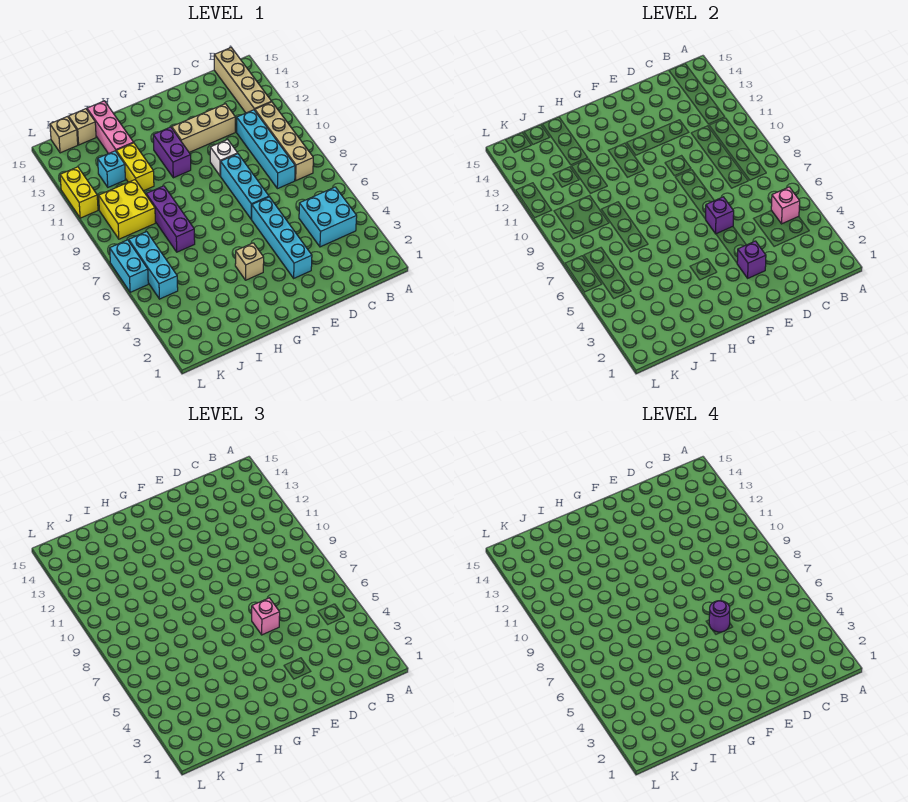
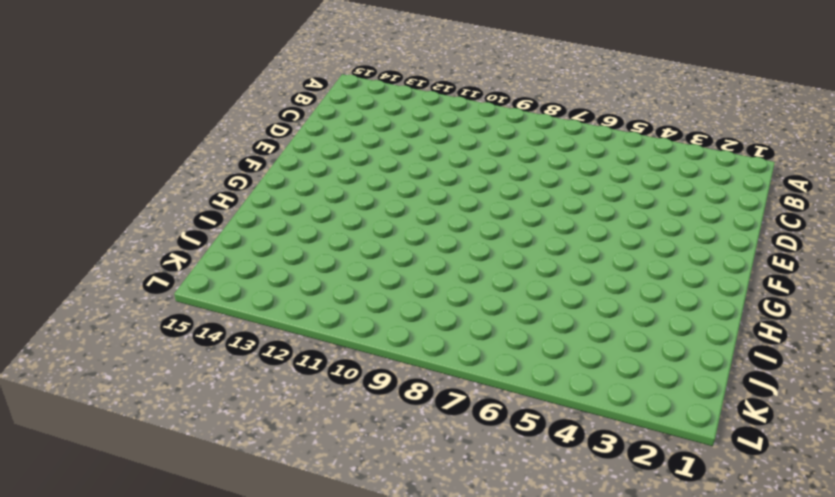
none -> cyan brick B4:C5 level 1
none -> tan brick B8:B11 level 1
none -> tan brick B12:B15 level 1

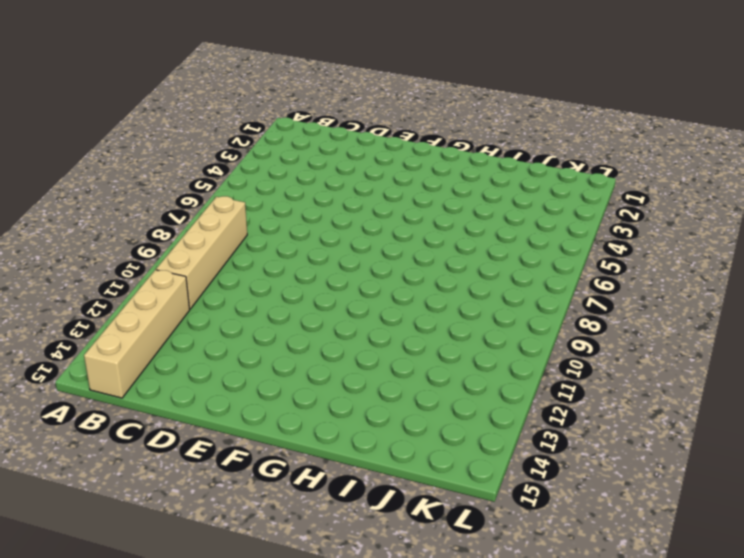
none -> cyan brick B4:C5 level 1
none -> cyan brick C8:C11 level 1
none -> tan brick D12:F12 level 1

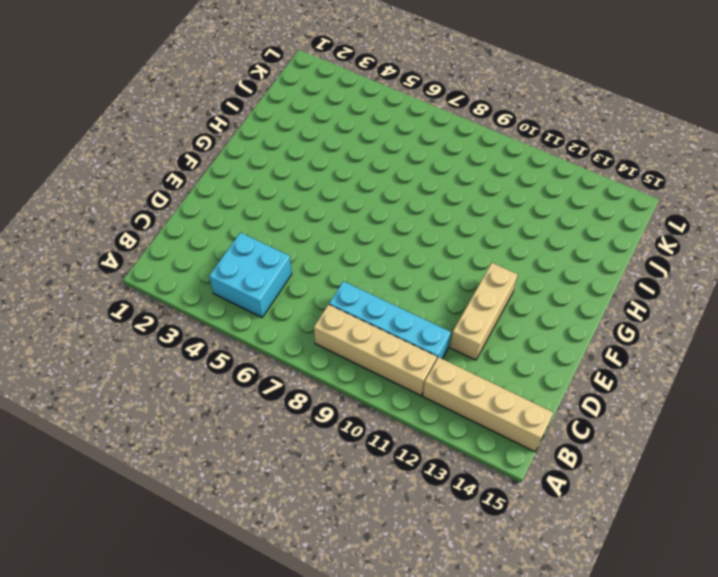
none -> cyan brick E3:E6 level 1
none -> cyan brick E7:E9 level 1
none -> white brick E10 level 1

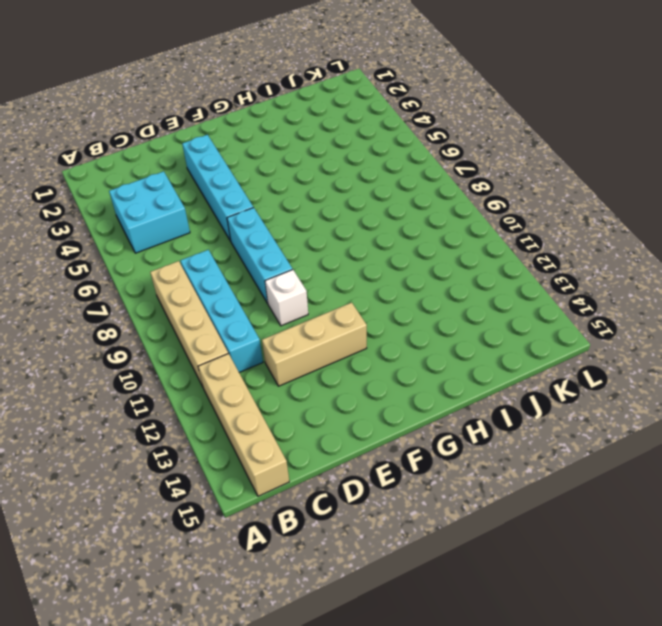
none -> tan brick G4 level 1
none -> purple brick G11:G12 level 1
none -> purple brick I7:I9 level 1

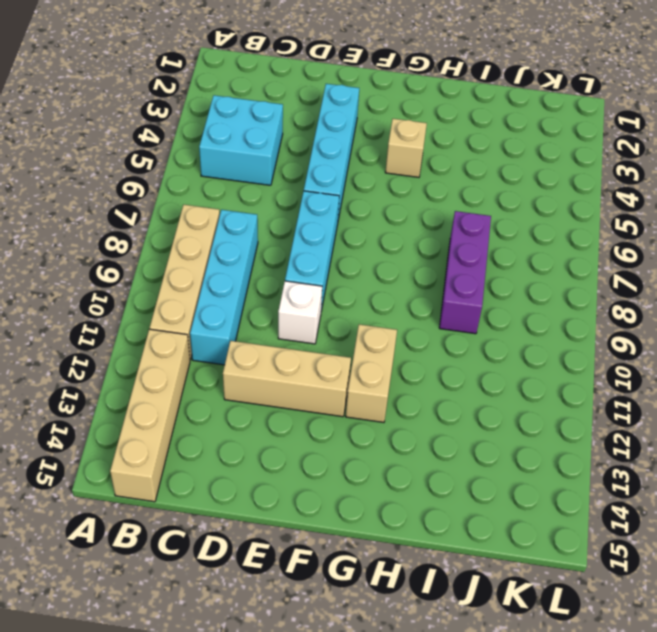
tan brick G11:G12 level 1 -> purple brick G11:G12 level 1
none -> yellow brick I11:I12 level 1
none -> pink brick I13:I15 level 1
none -> yellow brick J9:K10 level 1

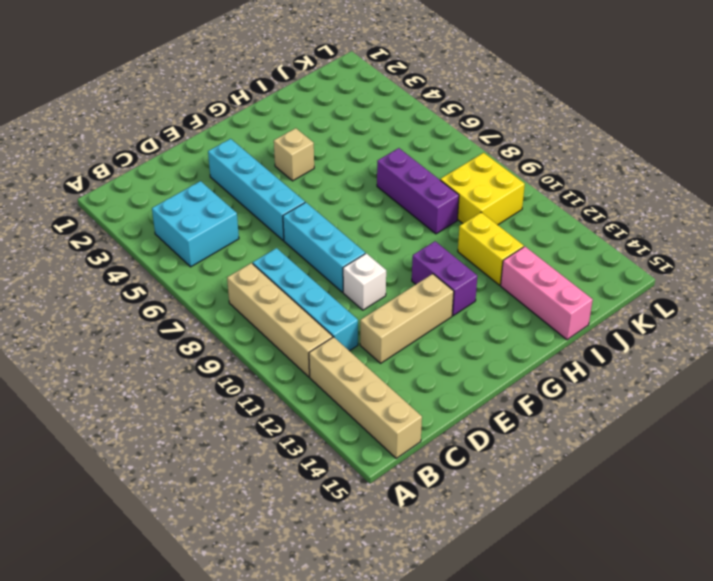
none -> cyan brick J12 level 1
none -> tan brick J15 level 1
none -> cyan brick K5:K7 level 1

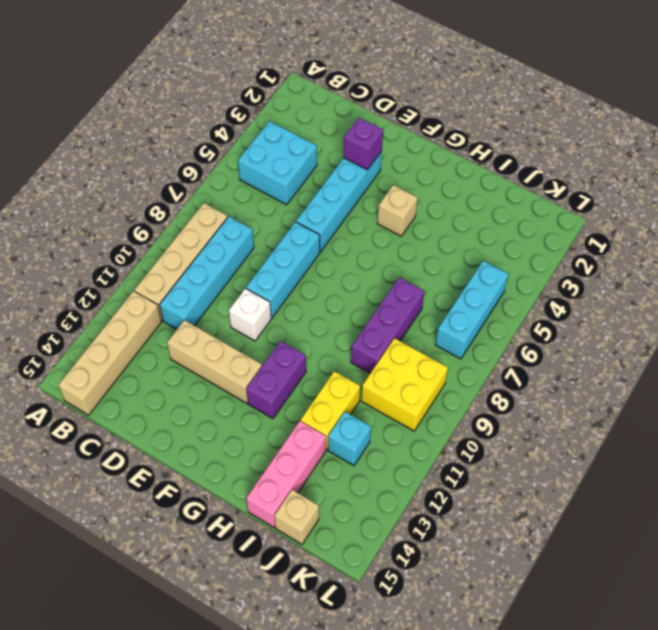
none -> tan brick K15 level 1
none -> cyan brick L6:L7 level 1
none -> yellow brick L11:L12 level 1

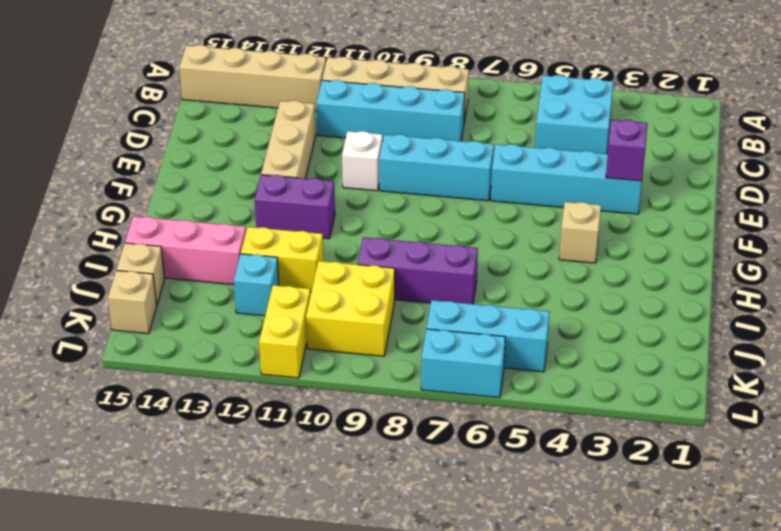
yellow brick K11:L11 level 1 -> yellow brick L11:L12 level 1
none -> pink brick B5 level 2
none -> purple brick E6 level 2
none -> pink brick E6 level 3

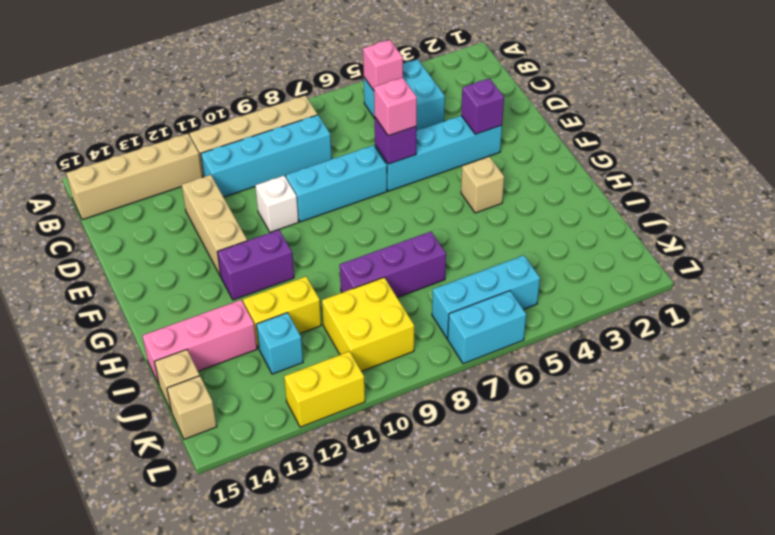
none -> purple round brick E6 level 4

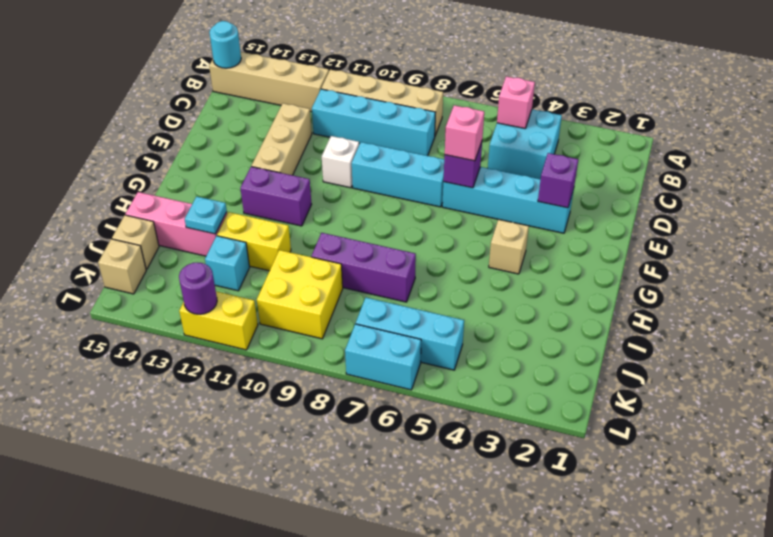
cyan round brick B15 level 2 -> none
cyan plate I13 level 2 -> none
purple round brick L12 level 2 -> purple round brick E6 level 4

